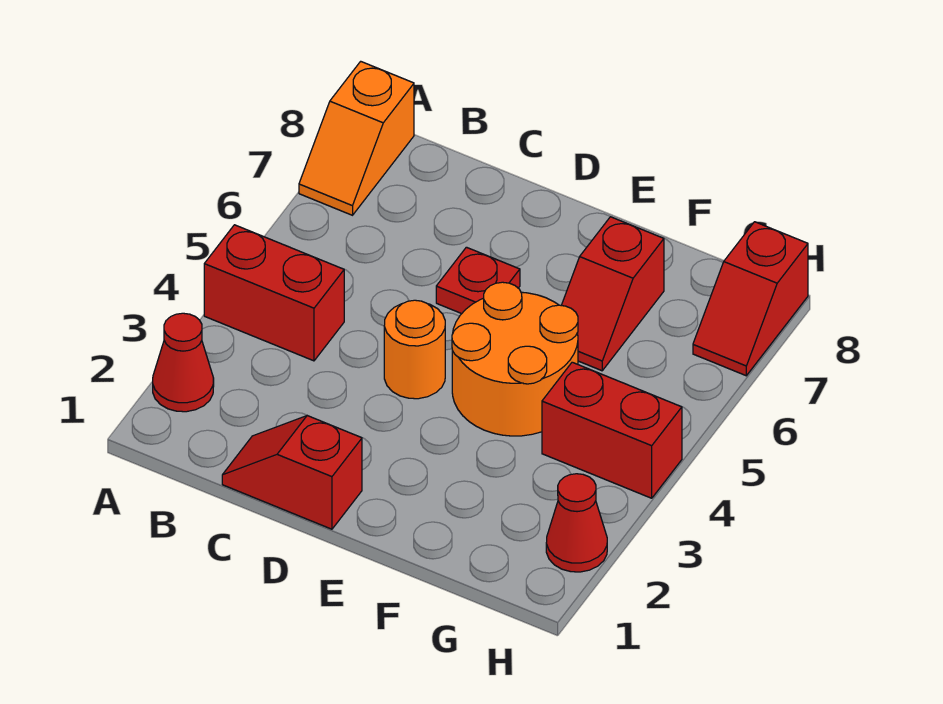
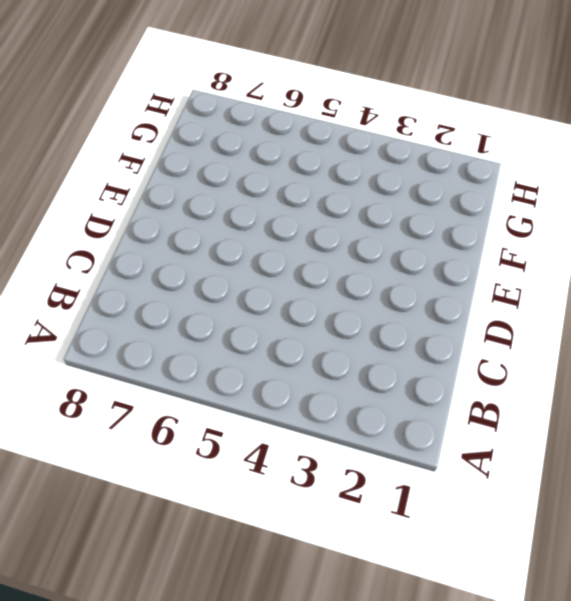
none -> red cone A2 level 1
none -> red brick A4:B4 level 1

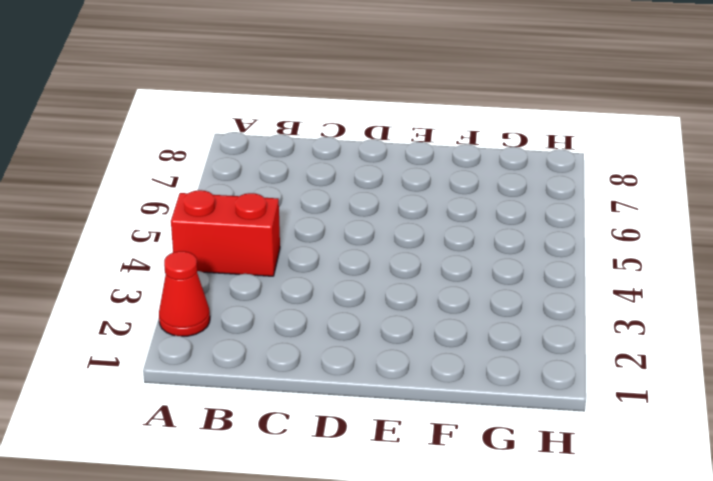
none -> orange slope A7:A8 level 1 top 8
none -> red slope C1:D1 level 1 top D

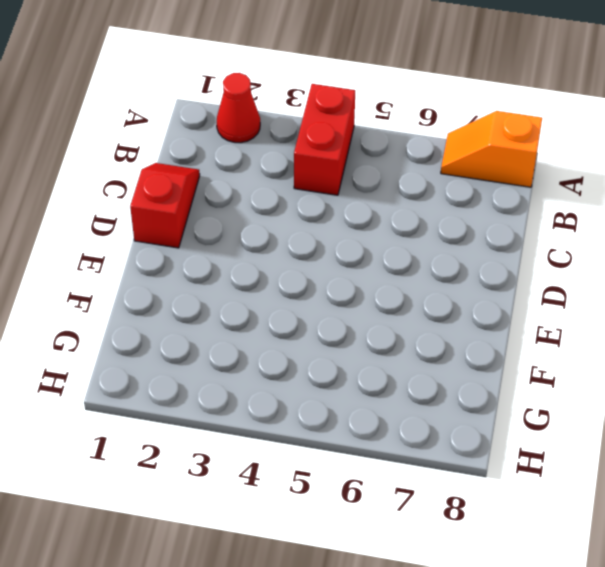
none -> orange round brick D4 level 1
none -> red plate D6 level 1

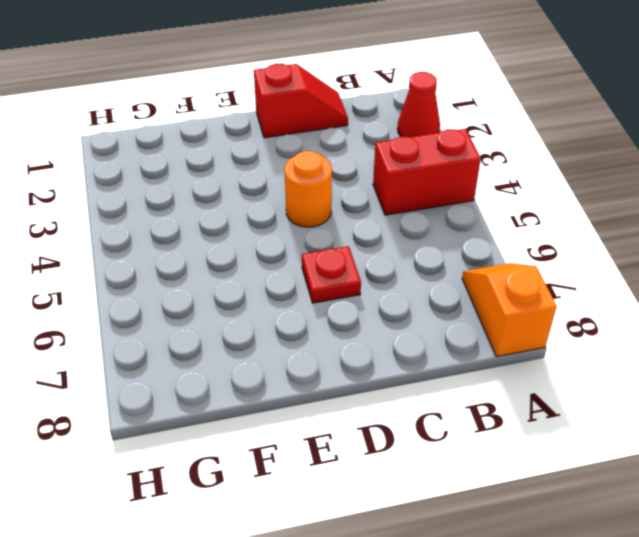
none -> orange round brick E4:F5 level 1
none -> red slope F6:F7 level 1 top 7

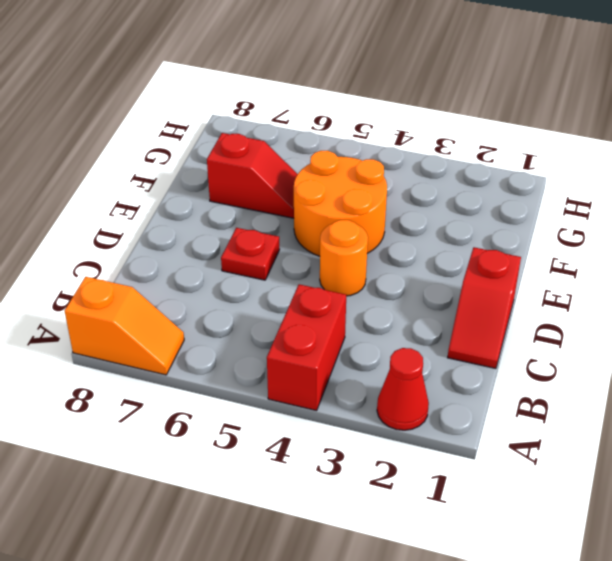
none -> red brick G4:H4 level 1
none -> red cone H2 level 1

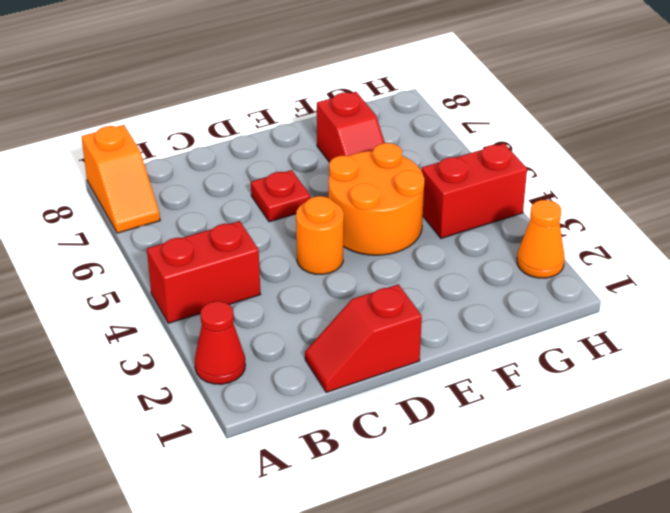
orange cone H2 level 1 -> red cone H2 level 1
none -> red slope H7:H8 level 1 top 8

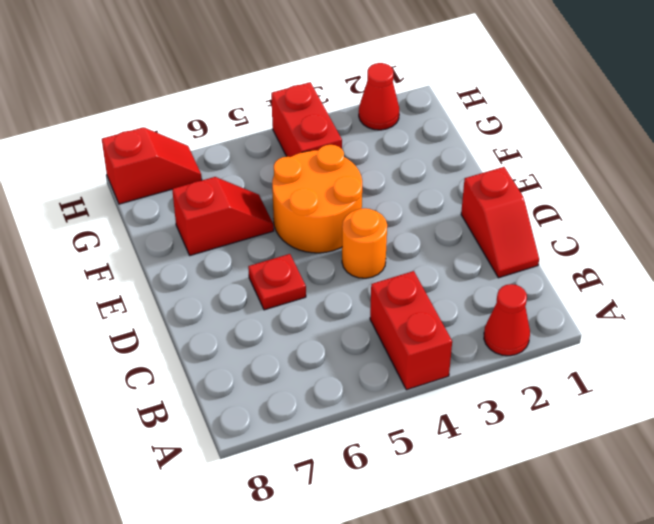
none -> orange slope A7:A8 level 1 top 8

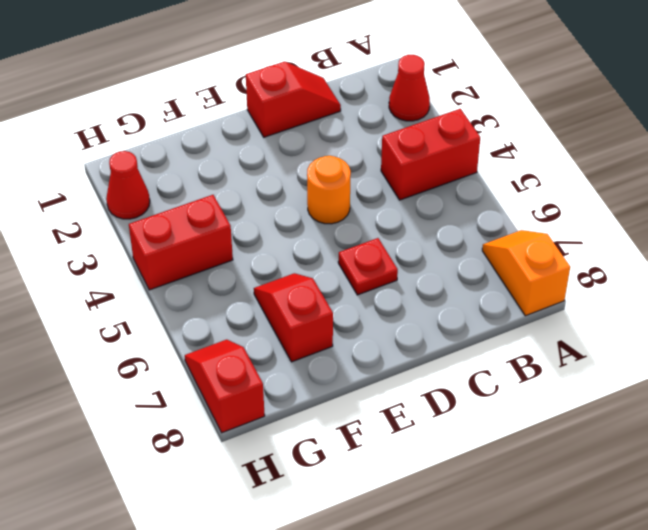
none -> orange round brick E4:F5 level 1

